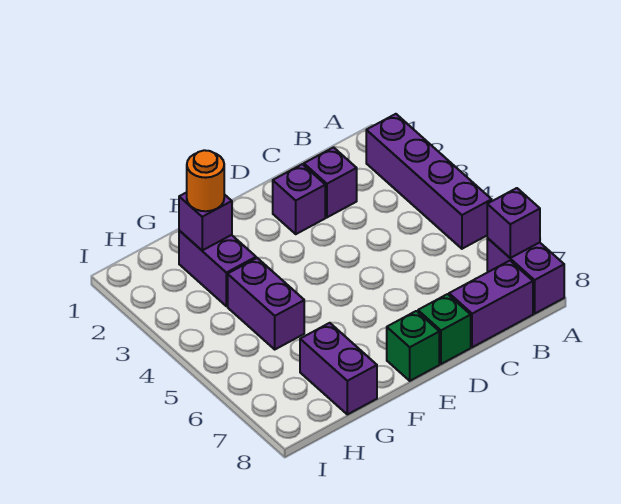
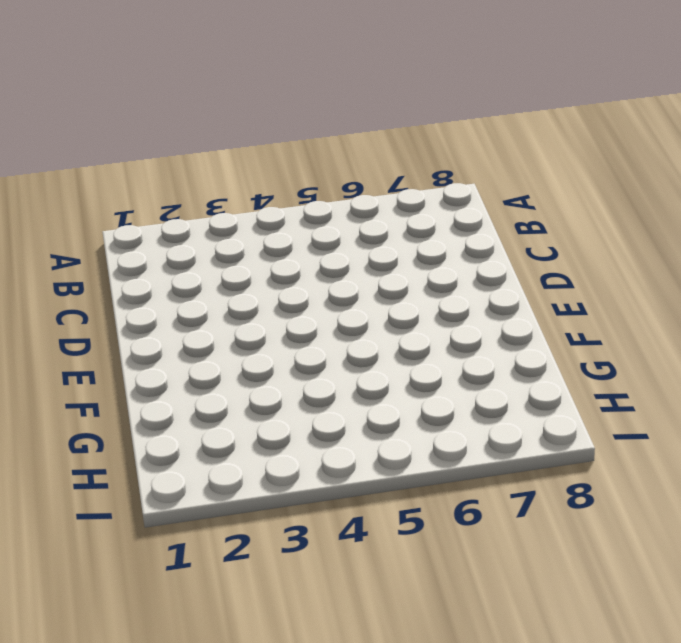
none -> purple brick A2:A5 level 1
none -> purple brick A7:A8 level 1
none -> purple brick B8:C8 level 1

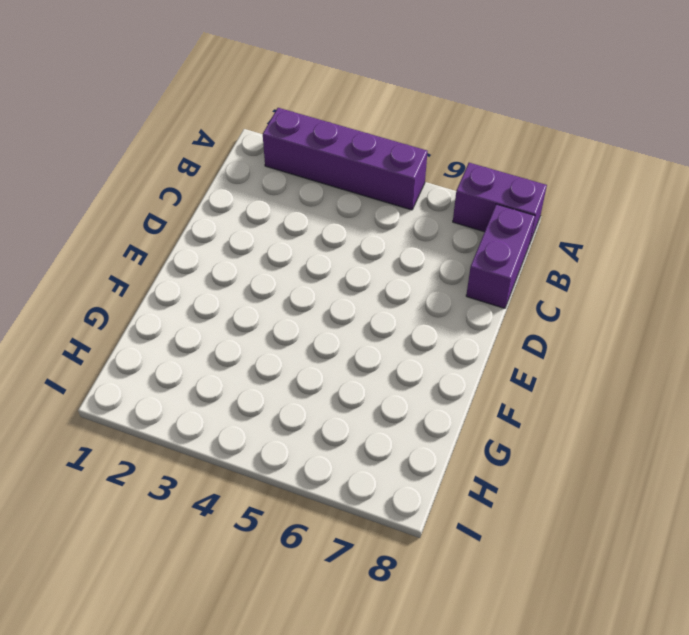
none -> purple brick C2 level 1
none -> purple brick D2 level 1
none -> green brick D8 level 1

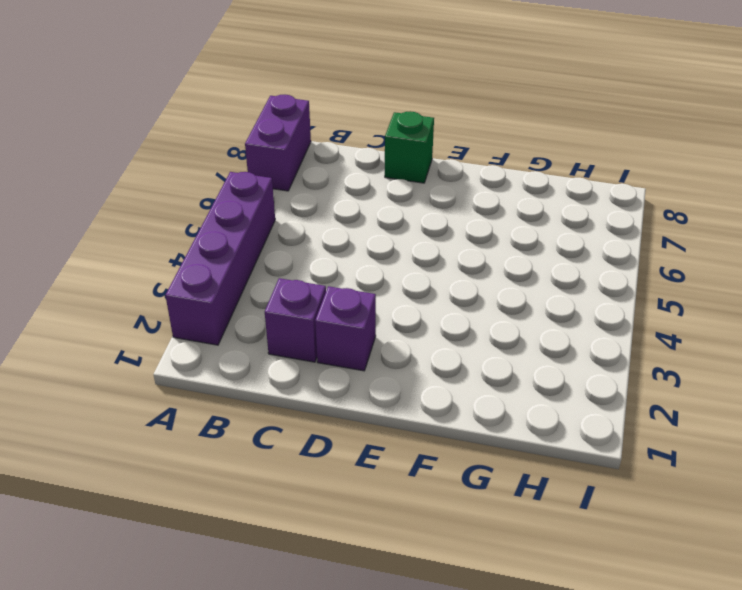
none -> purple brick B8:C8 level 1
none -> green brick E8 level 1
none -> purple brick G2:G3 level 1

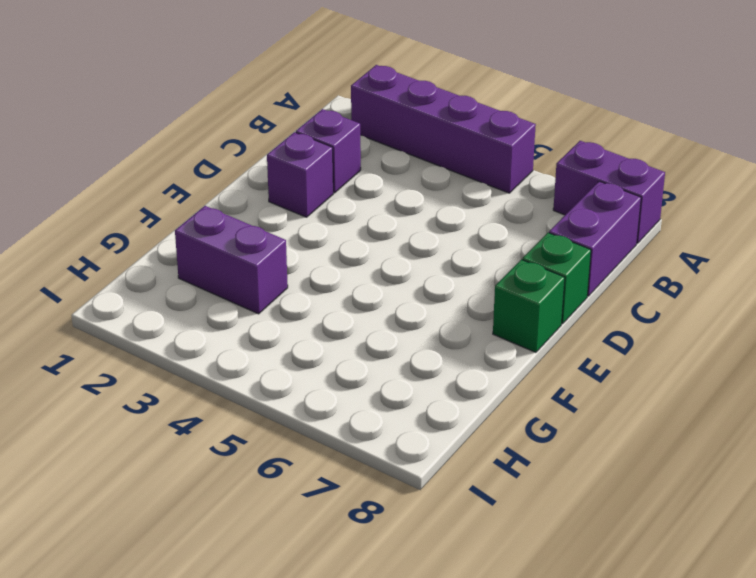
none -> purple brick G4:G5 level 1
none -> purple brick G7:G8 level 1
none -> purple brick A7 level 2

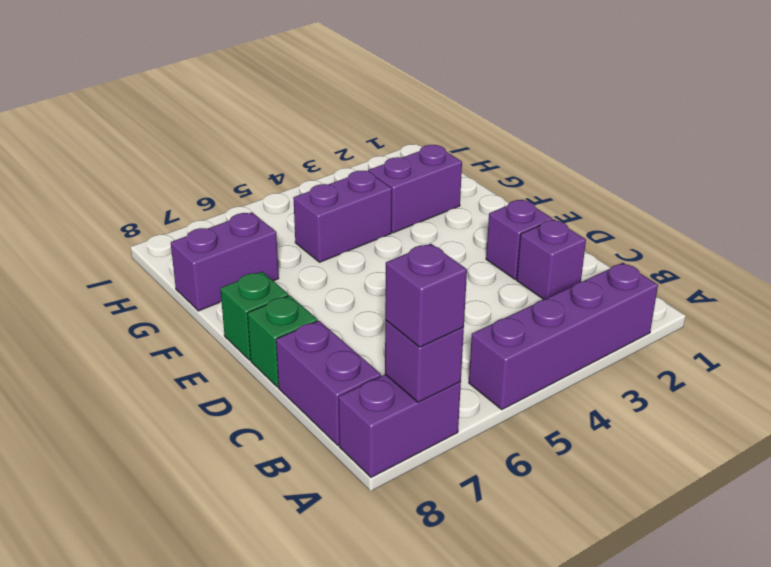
purple brick A7 level 3 -> purple brick G2 level 2
none -> orange round brick G2 level 3

